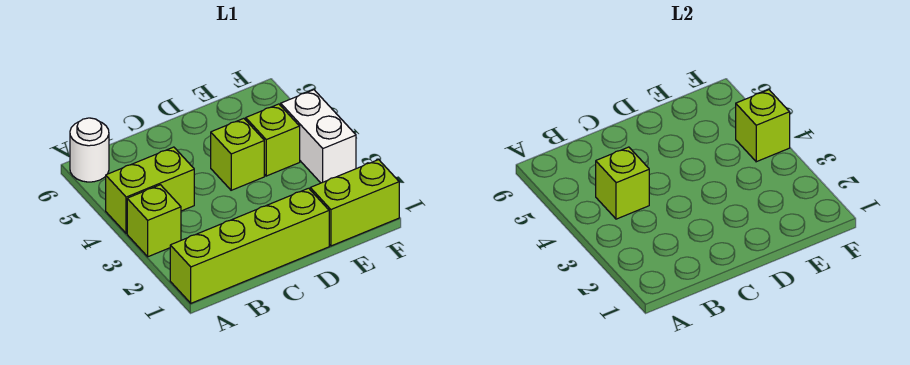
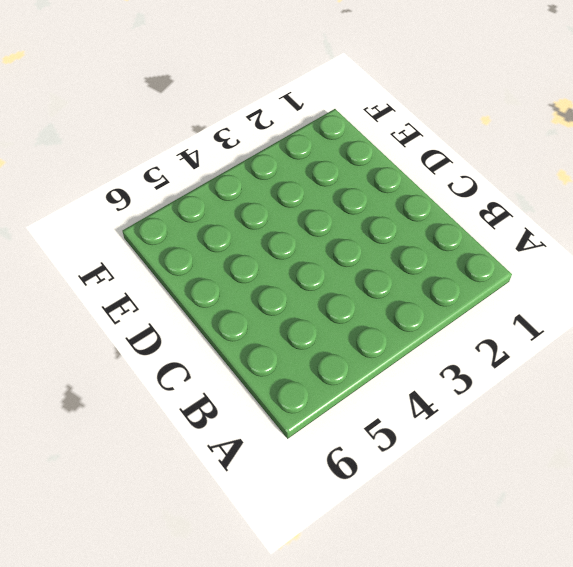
none -> lime brick A1:D1 level 1
none -> lime brick A3 level 1

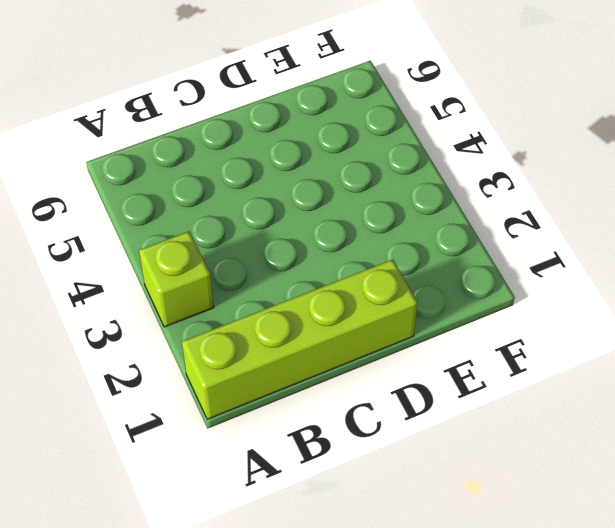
none -> lime brick A4:B4 level 1
none -> white round brick A6 level 1

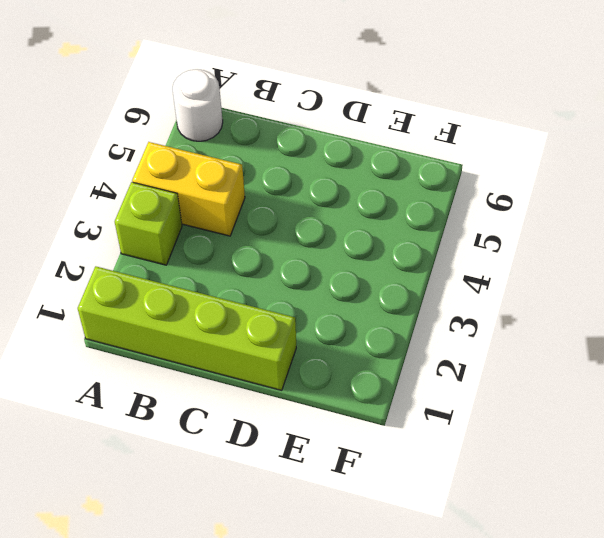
yellow brick A4:B4 level 1 -> lime brick A4:B4 level 1
none -> lime brick D4 level 1
none -> lime brick E1:F1 level 1

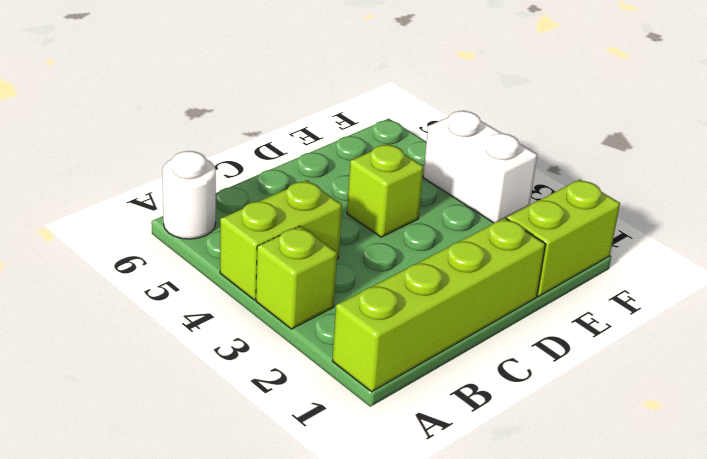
none -> lime brick E4 level 1
none -> lime brick B4 level 2

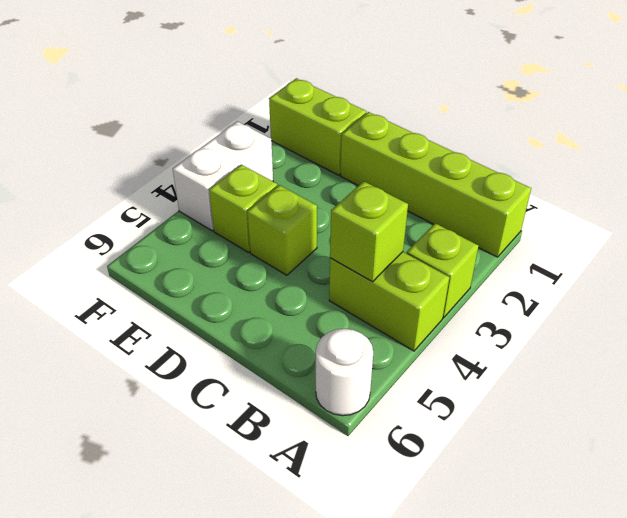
none -> lime brick F4 level 2

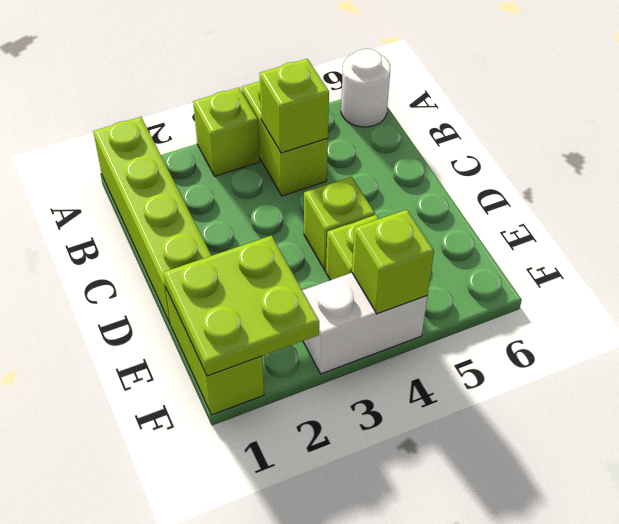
lime plate E1:F2 level 2 -> none

